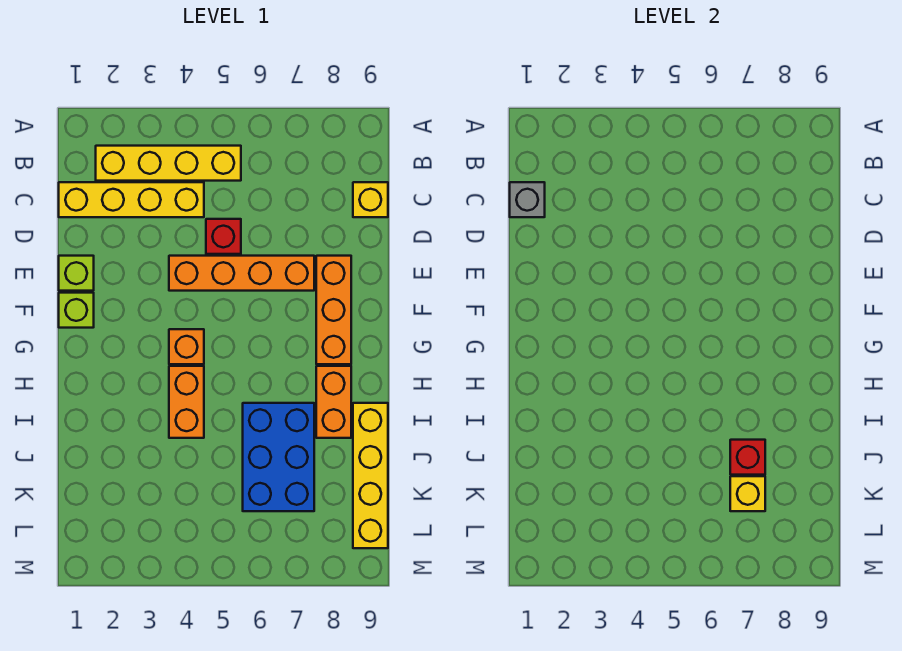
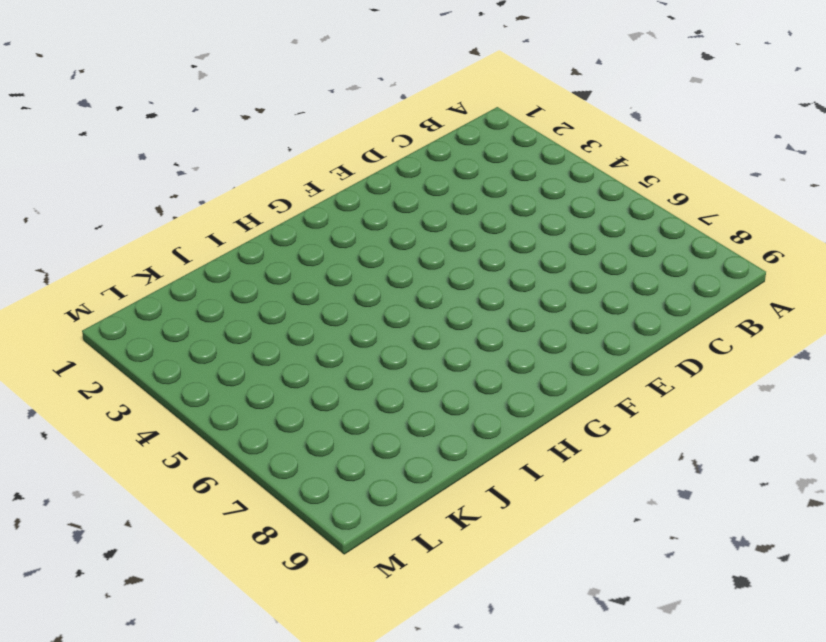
none -> yellow brick B2:B5 level 1
none -> yellow brick C1:C4 level 1
none -> yellow brick C9 level 1

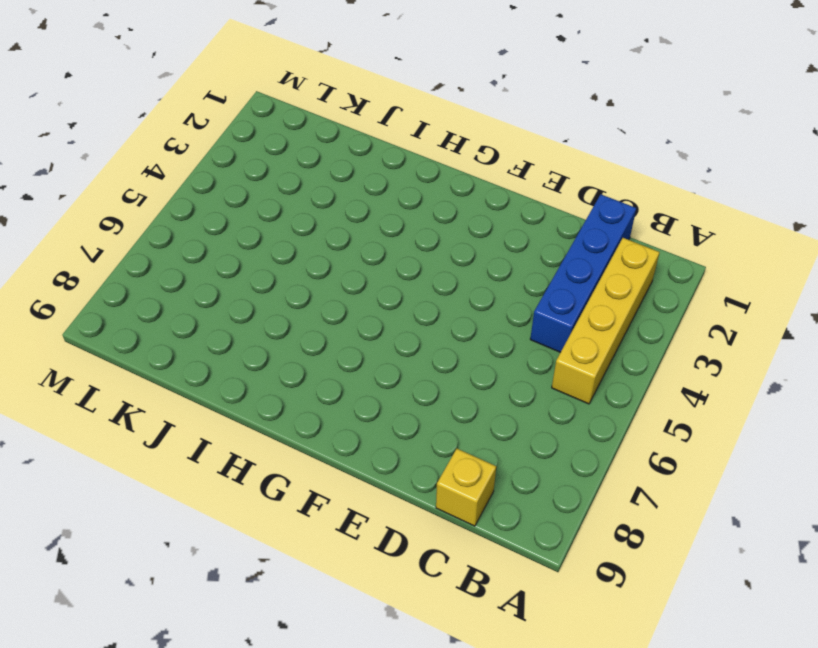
blue brick C1:C4 level 1 -> yellow brick C1:C4 level 1
none -> red brick D5 level 1
none -> lime brick E1 level 1
none -> orange brick E4:E7 level 1

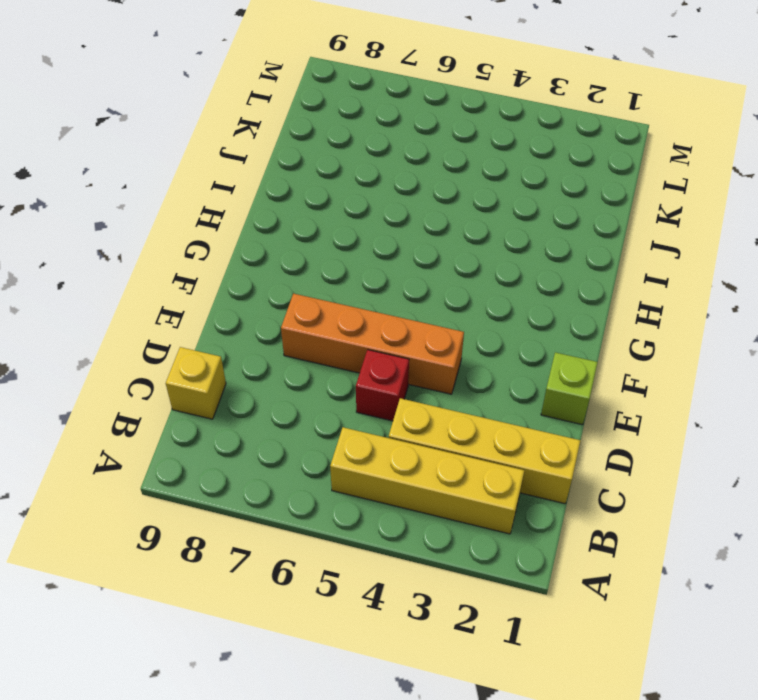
none -> orange brick E8:G8 level 1
none -> lime brick F1 level 1
none -> orange brick G4 level 1

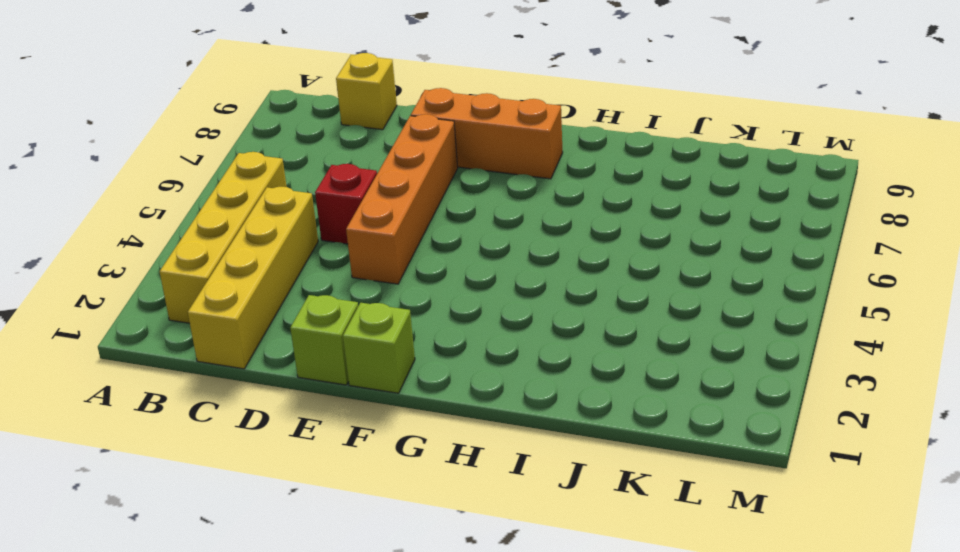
none -> orange brick G4 level 1
none -> orange brick H4:I4 level 1
none -> orange brick H8:I8 level 1

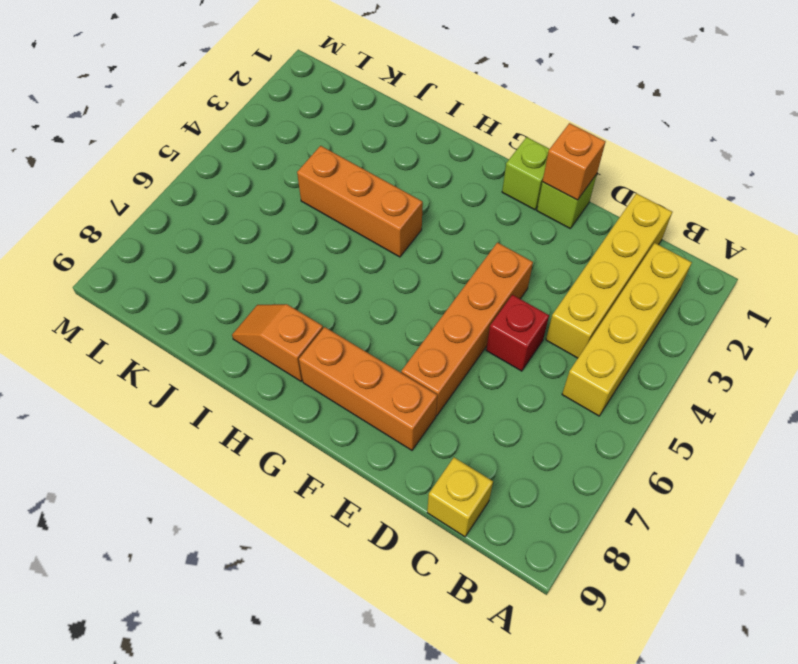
orange brick E1 level 2 -> orange brick G4 level 1
orange brick H4:J4 level 1 -> orange brick H4:I4 level 1
orange slope H8:I8 level 1 top H -> orange brick H8:I8 level 1
none -> blue brick I6:K7 level 1
none -> yellow brick I9:L9 level 1
none -> grey brick C1 level 2

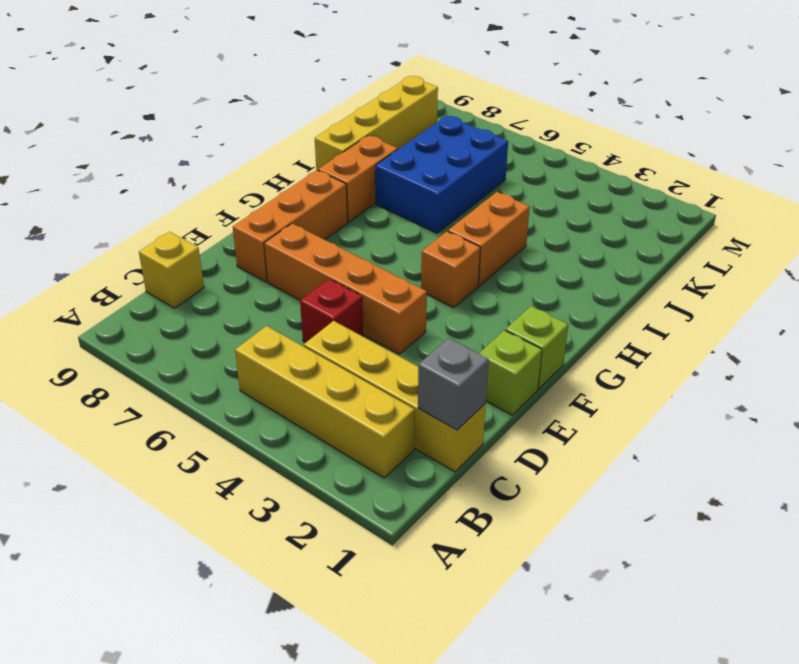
none -> red brick J7 level 2
none -> yellow brick K7 level 2

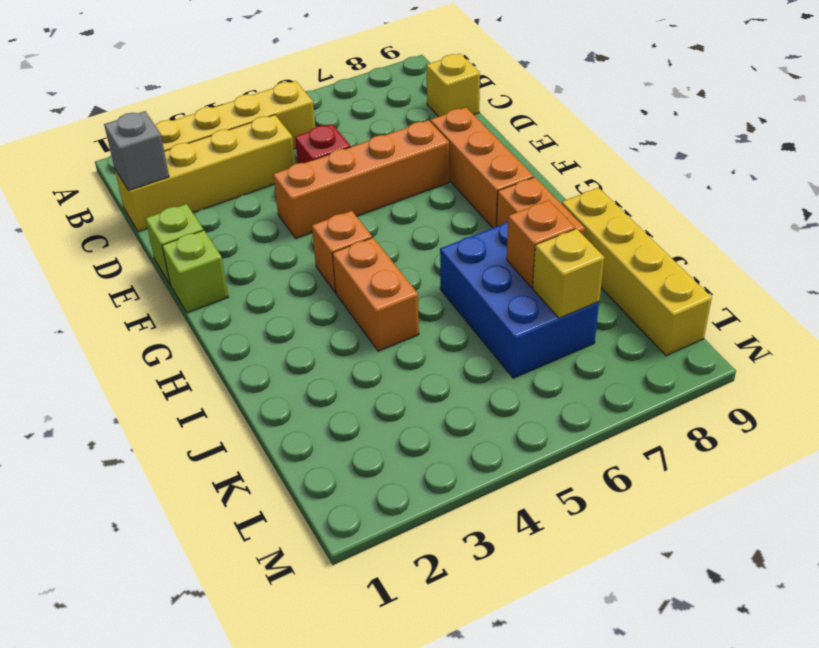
orange brick J7 level 2 -> red brick J7 level 2

